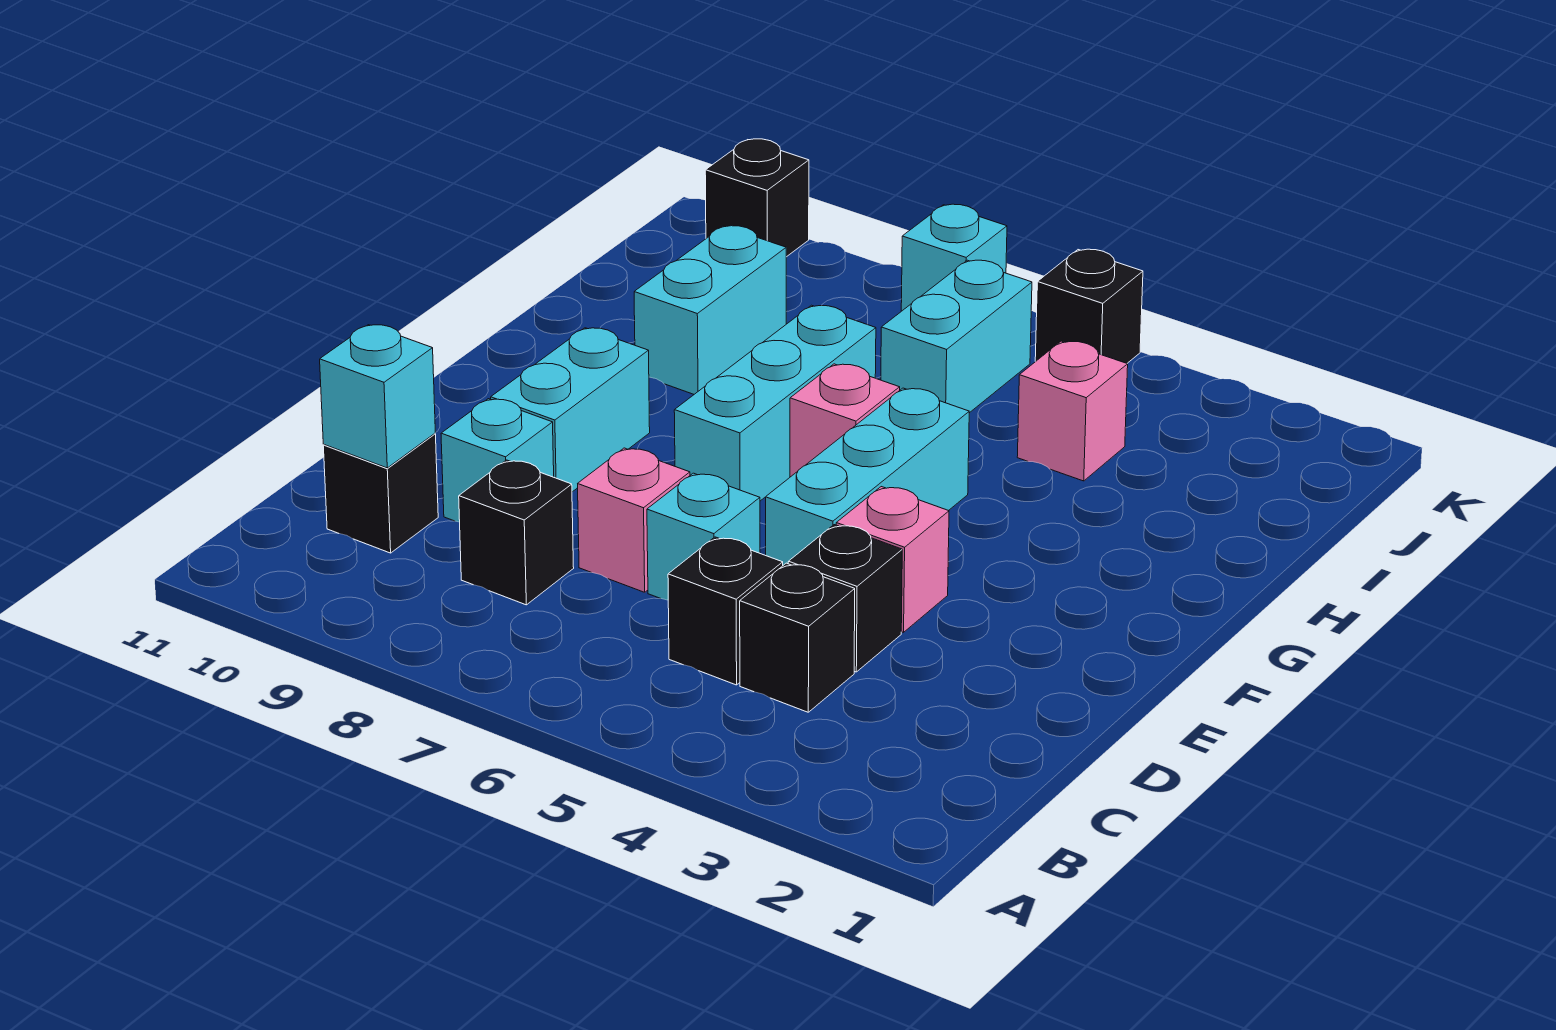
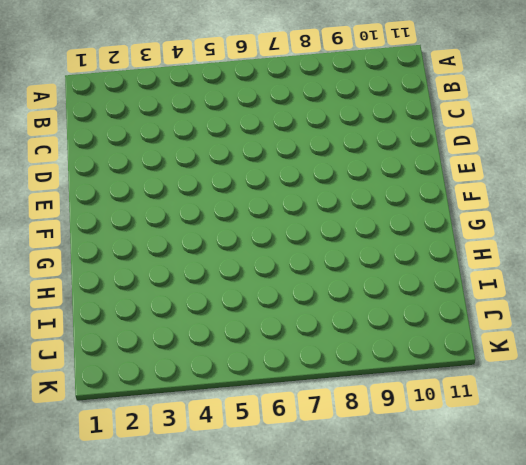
none -> black brick C4 level 1
none -> black brick C5 level 1
none -> black brick C8 level 1

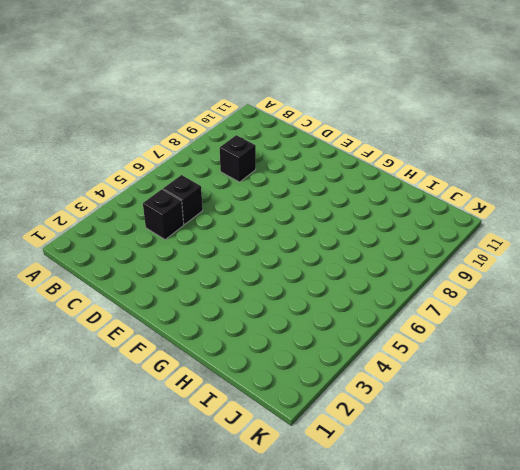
none -> black brick C10 level 1
none -> black brick D4 level 1
none -> cyan brick D6 level 1

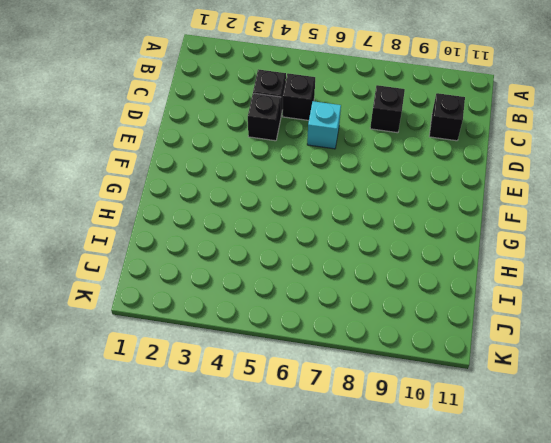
none -> pink brick D7 level 1
none -> cyan brick D9 level 1
none -> pink brick E4 level 1

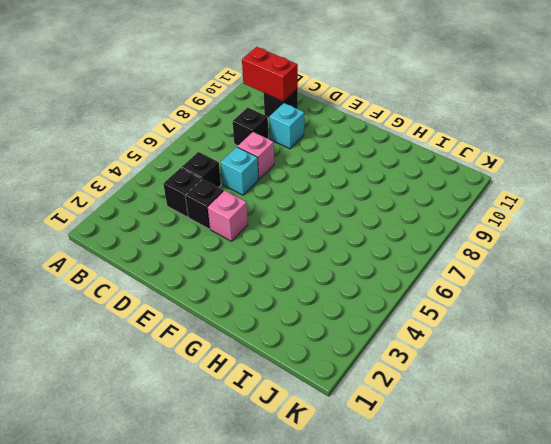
red brick B10:C10 level 2 -> cyan brick C10 level 2
none -> cyan brick E5:G5 level 1
none -> cyan brick E9:F9 level 1
none -> cyan brick F7:H7 level 1

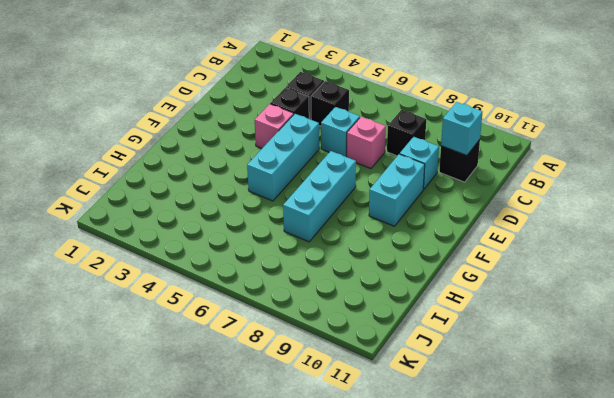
none -> pink brick G6 level 1
none -> cyan brick H9:I9 level 1
none -> pink brick I4 level 1

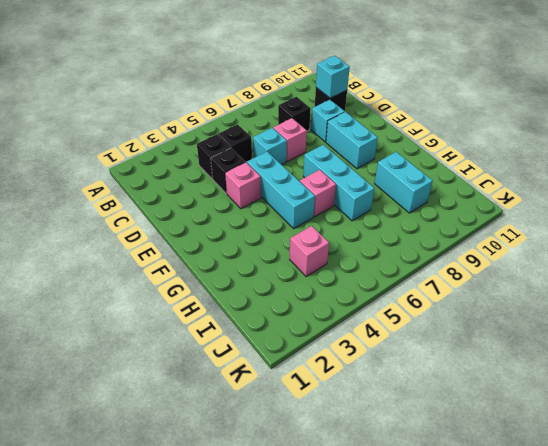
none -> cyan brick I6:J6 level 1
none -> black brick K5 level 1
none -> cyan brick K7 level 1

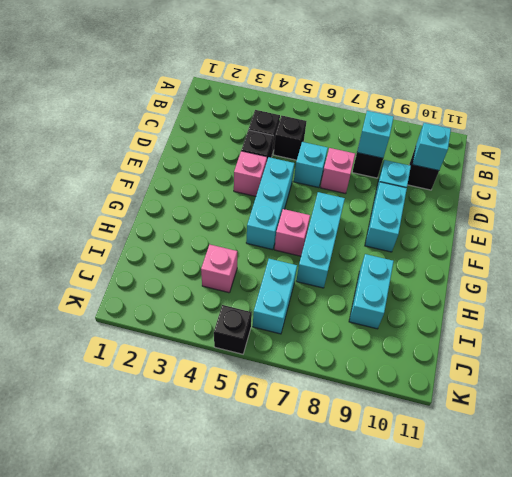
cyan brick C8 level 2 -> cyan brick K7 level 1
none -> black brick K10 level 1

